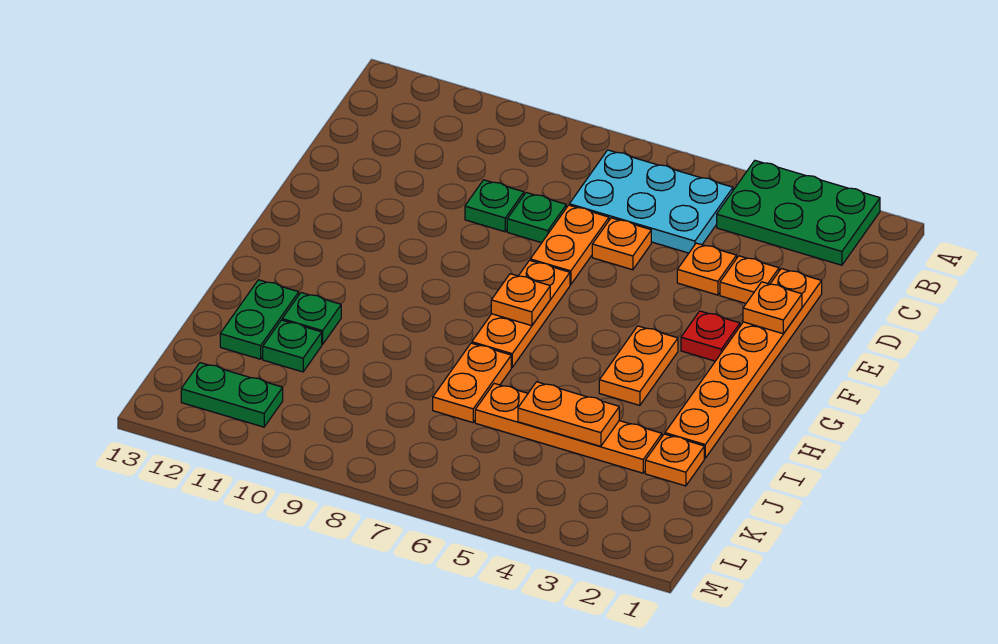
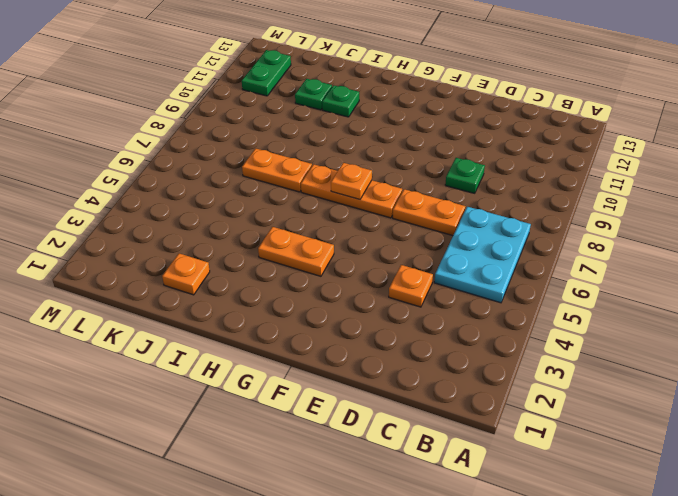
none -> green plate A2:B4 level 1
none -> orange plate D2:I2 level 1
none -> orange plate D3 level 1

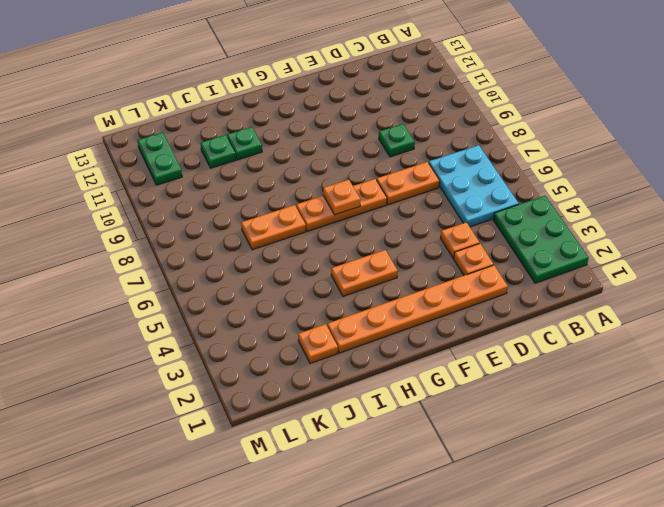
none -> orange plate D6 level 1
none -> green plate D8 level 1
none -> red plate F3 level 1

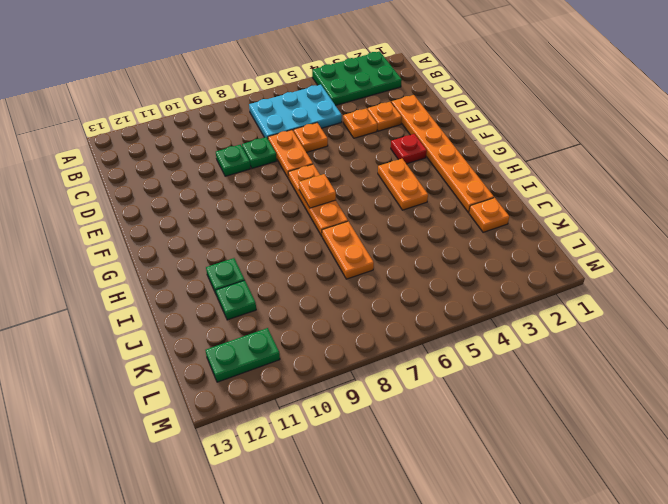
none -> green plate I12:J12 level 1
none -> orange plate J3:J6 level 1
none -> orange plate E2 level 2

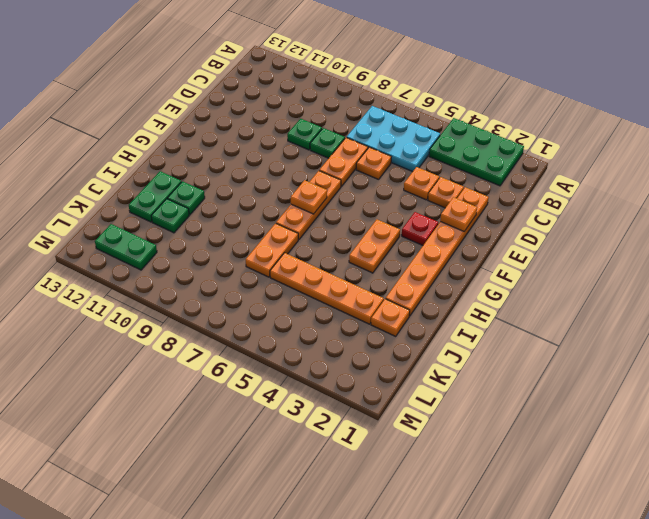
none -> orange plate J4:J5 level 2

